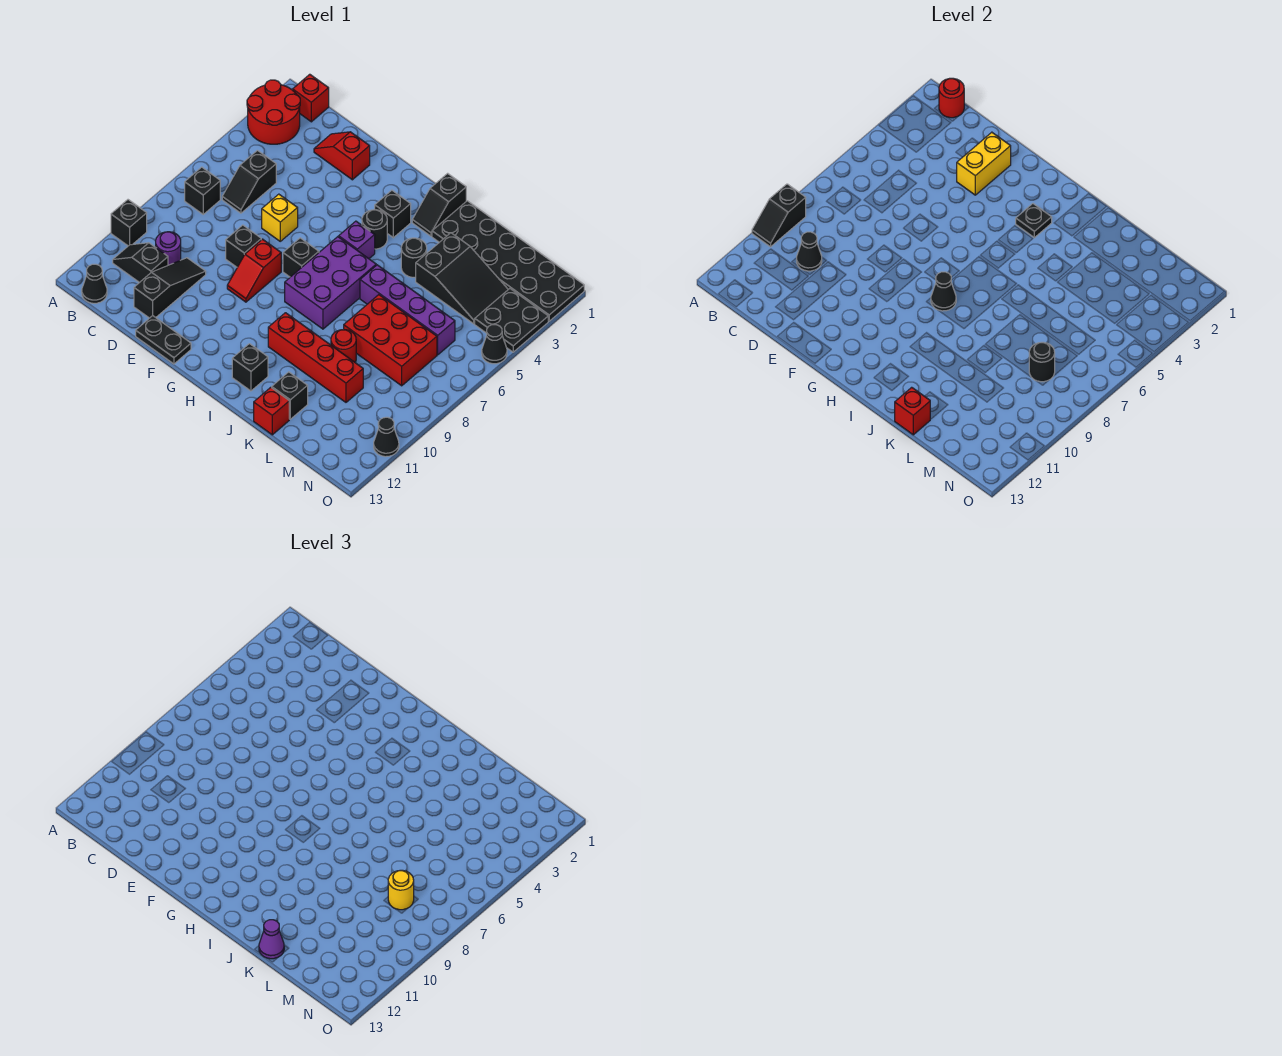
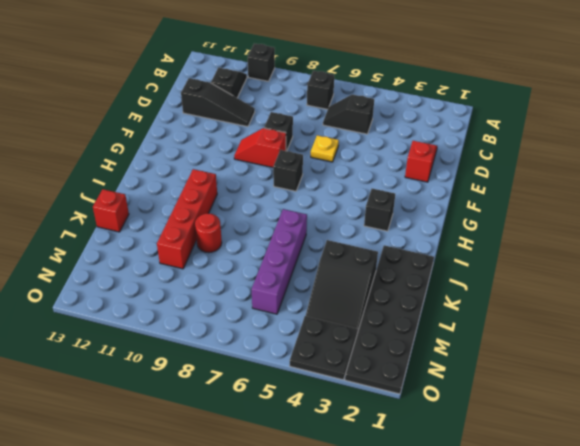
yellow plate E6 level 1 -> yellow brick E6 level 1
none -> red round brick A2:B3 level 1
none -> red brick B1 level 1
none -> black cone B13 level 1
none -> purple round brick C10 level 1

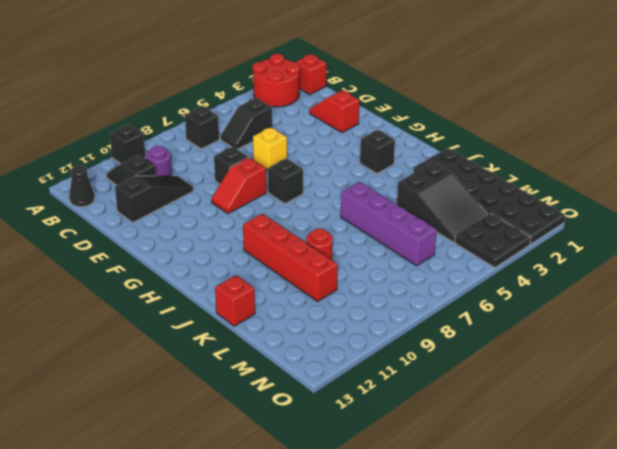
none -> black plate E13:F13 level 1
none -> black round brick H4 level 1
none -> purple brick H5 level 1
none -> purple brick H6:I8 level 1

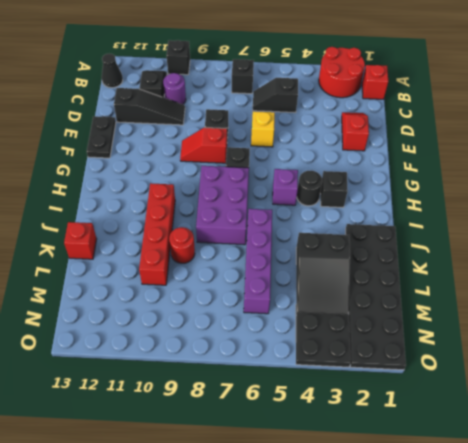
purple brick H7:J8 level 1 -> purple brick H6:I8 level 1
none -> black slope I1:I2 level 1 top 1
none -> black brick I12 level 1
none -> black round brick J4 level 1
none -> red brick K7:M8 level 1

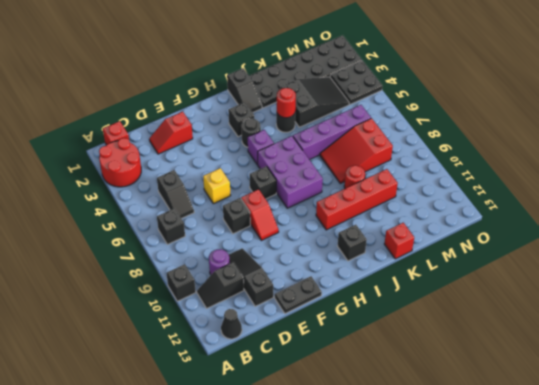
red round brick J4 level 2 -> red round brick B1 level 2
red slope K7:M8 level 1 top M -> red brick K7:M8 level 1
none -> black brick K12 level 1
none -> black cone O5 level 1
none -> black cone O11 level 1
none -> black slope A9:A10 level 2 top 9

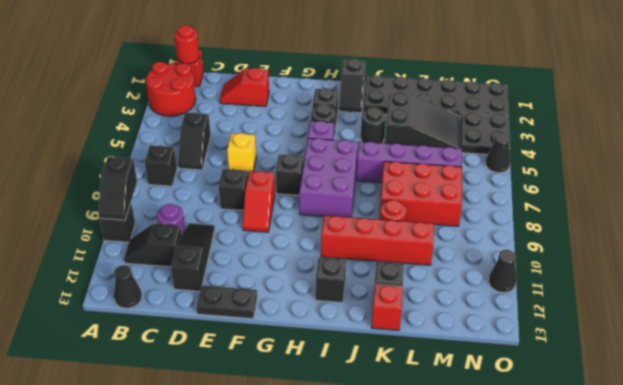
none -> black cone C10 level 2
none -> yellow brick E2:E3 level 2
none -> black plate H3 level 2
none -> black cone H8 level 2

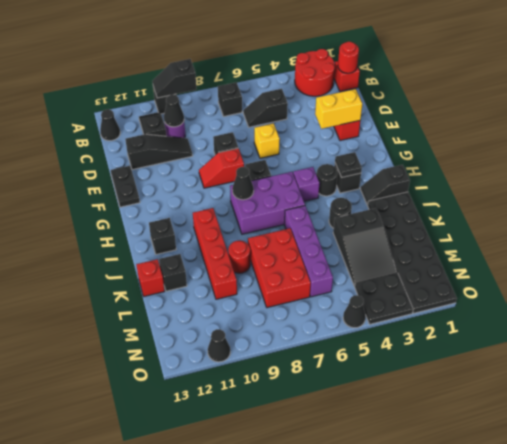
none -> red brick K13 level 2
none -> black round brick M8 level 2
none -> purple cone K13 level 3
none -> yellow round brick M8 level 3

